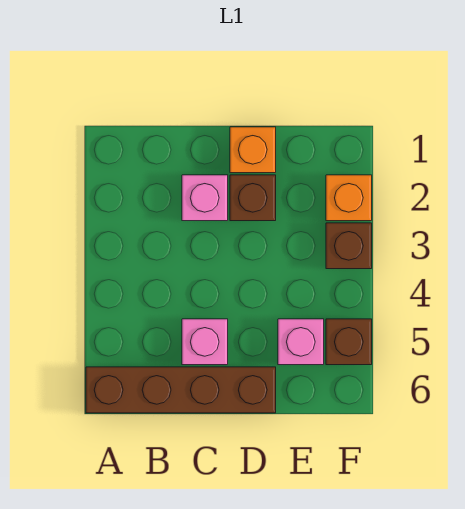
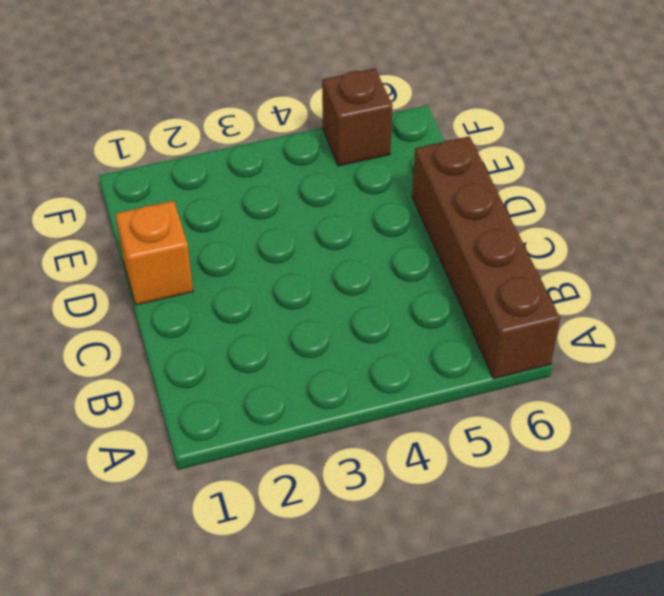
none -> pink brick C2 level 1
none -> pink brick C5 level 1

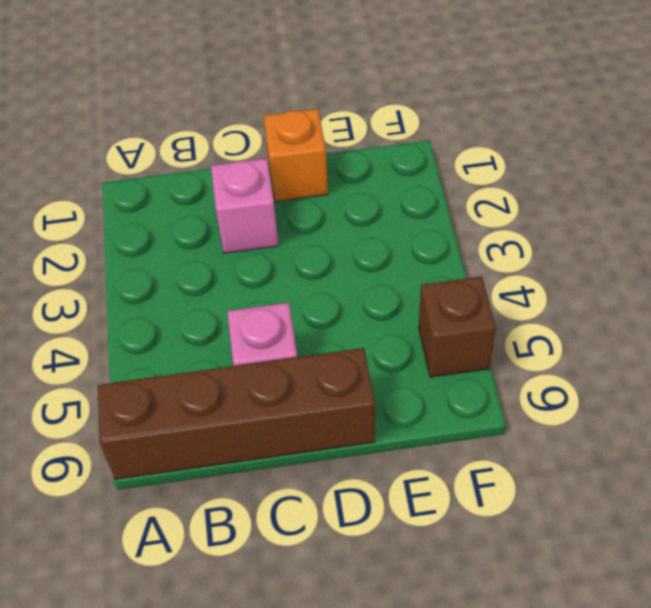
none -> brown brick D2 level 1
none -> pink brick E5 level 1

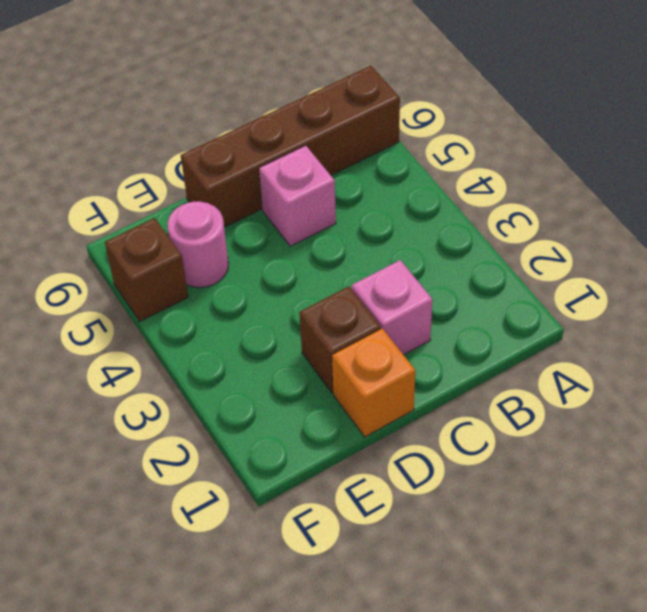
pink round brick E5 level 1 -> pink brick E5 level 1
none -> orange brick F2 level 1
none -> brown brick F3 level 1

